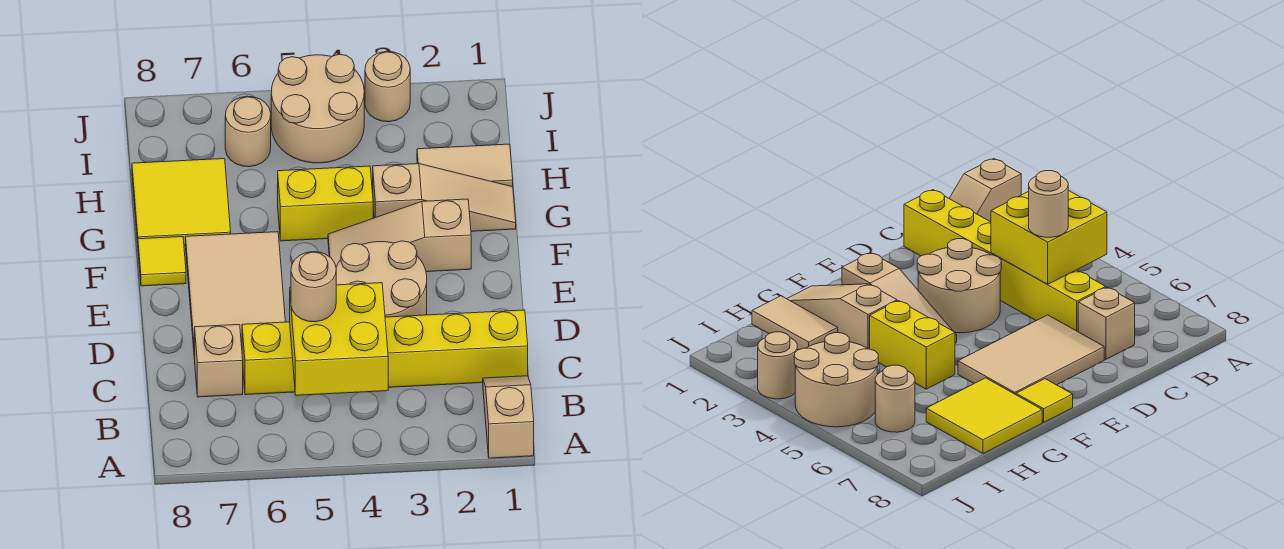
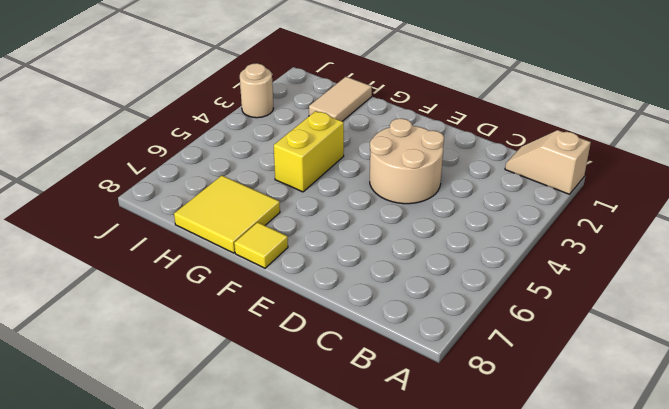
none -> yellow brick C1:C6 level 1
none -> tan brick C7 level 1
none -> tan tile D6:F7 level 1

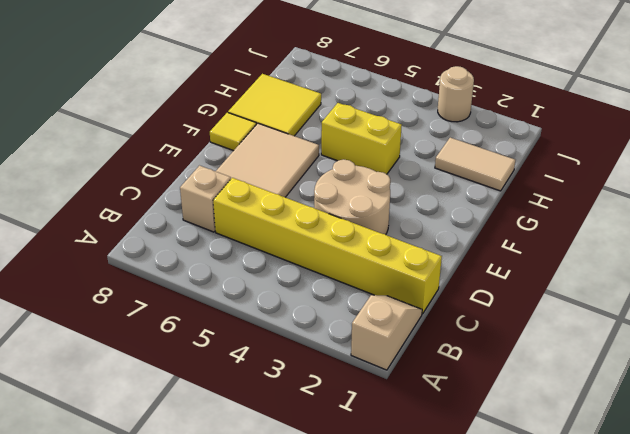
none -> tan slope F2:F4 level 1 top 2
none -> tan slope G1:G3 level 1 top 3
none -> tan round brick I4:J5 level 1

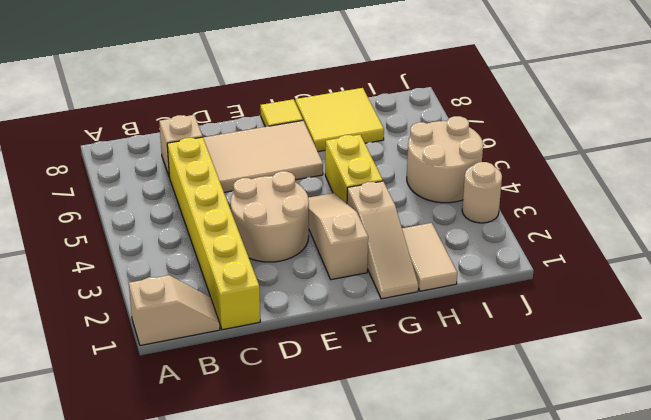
none -> tan round brick I6 level 1
none -> yellow brick B4:C5 level 2
none -> tan round brick C5 level 3

